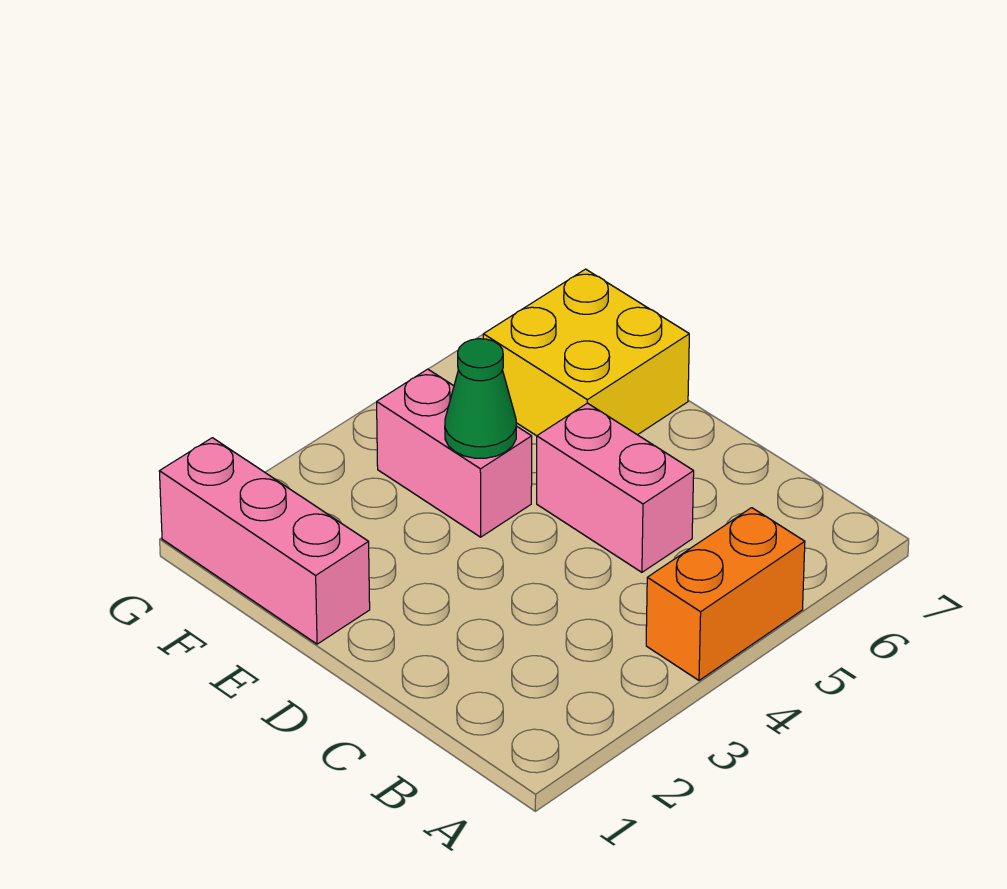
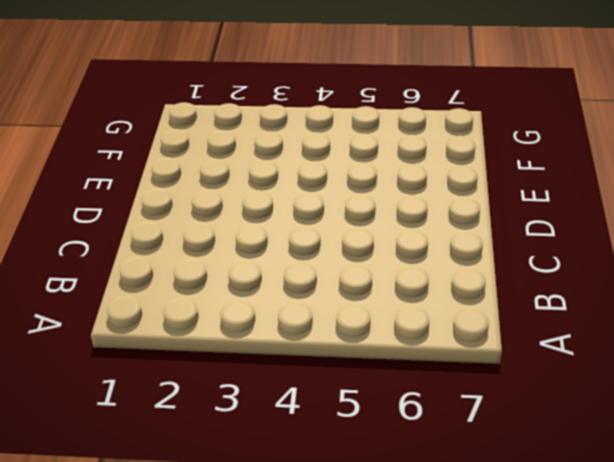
none -> orange brick A4:A5 level 1
none -> pink brick C5:D5 level 1

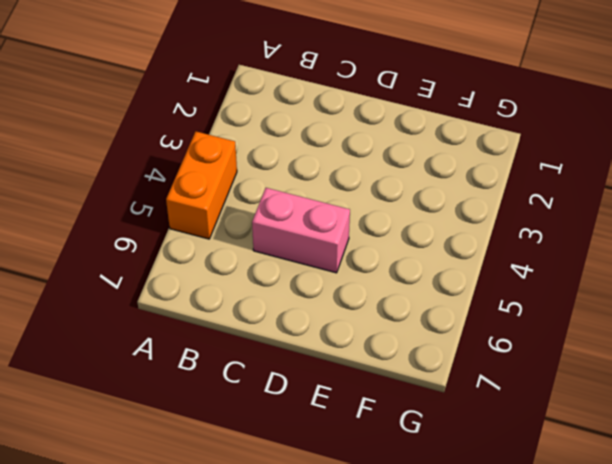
none -> pink brick E1:G1 level 1
none -> pink brick E4:F4 level 1

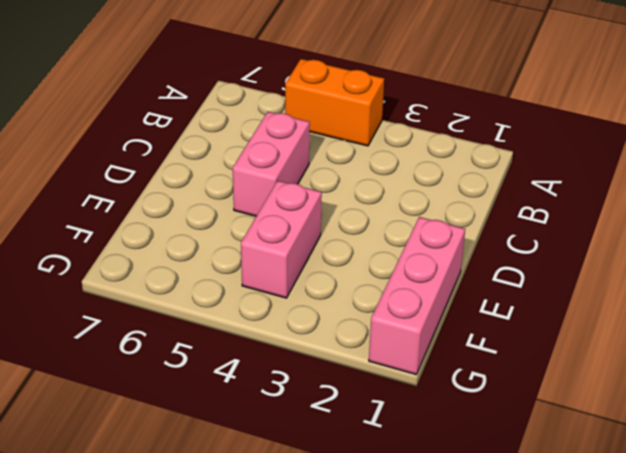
none -> yellow brick E6:F7 level 1
none -> green cone E4 level 2

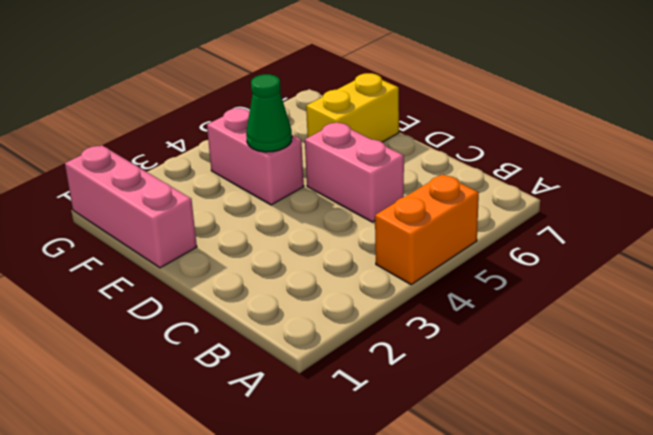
yellow brick E6:E7 level 1 -> yellow brick E6:F7 level 1

